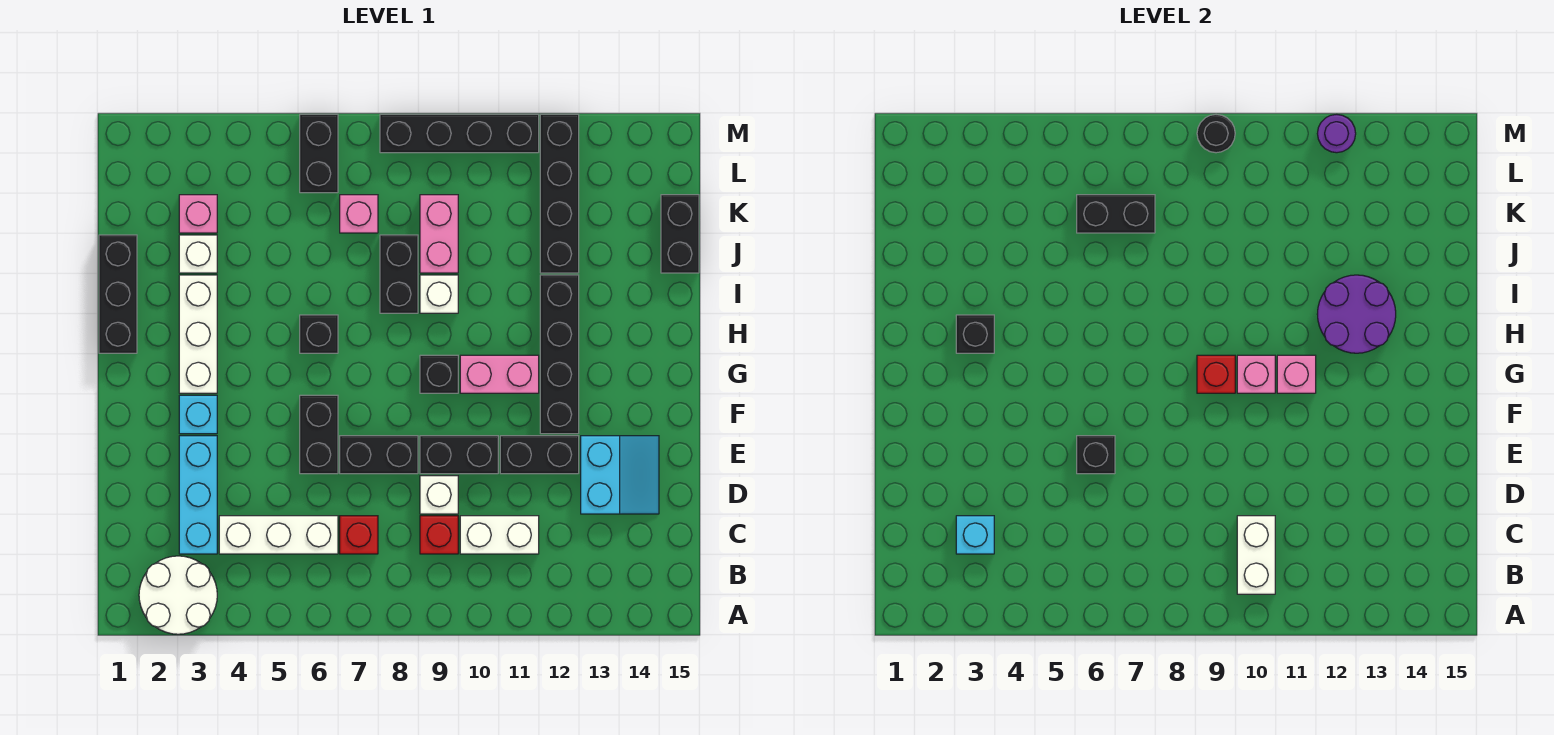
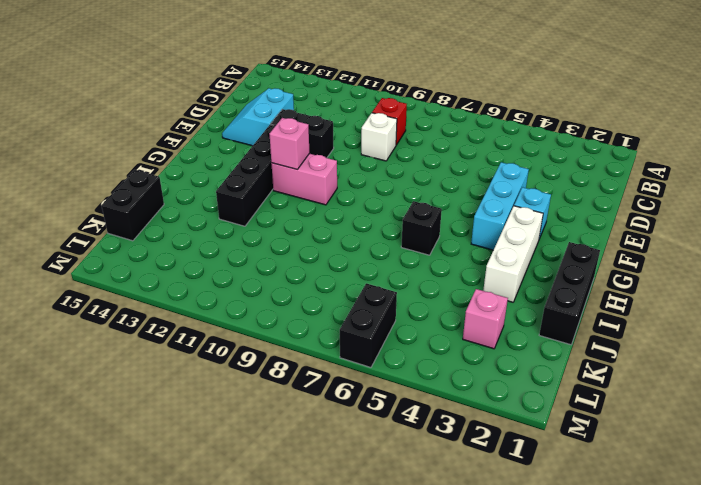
cyan brick E4:G4 level 1 -> cyan brick C3:E3 level 1
none -> white round brick A2:B3 level 1
none -> white brick C4:C6 level 1
none -> red brick C7 level 1
none -> white brick C10:C11 level 1

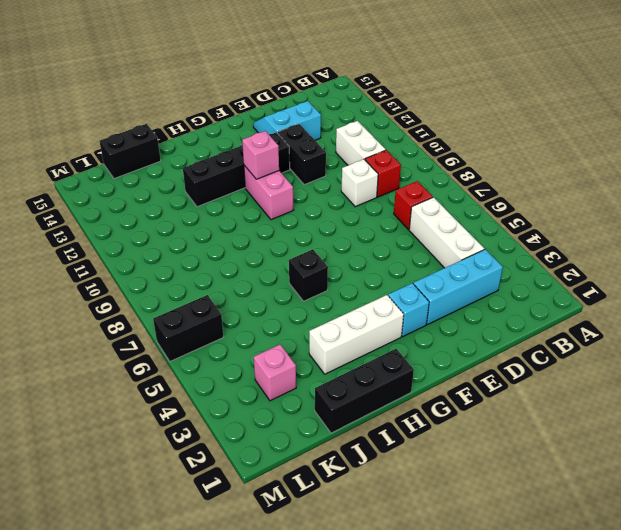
none -> white round brick A2:B3 level 1
none -> black brick E6:F6 level 1
none -> black brick E7:E8 level 1
none -> black brick E9:E10 level 1

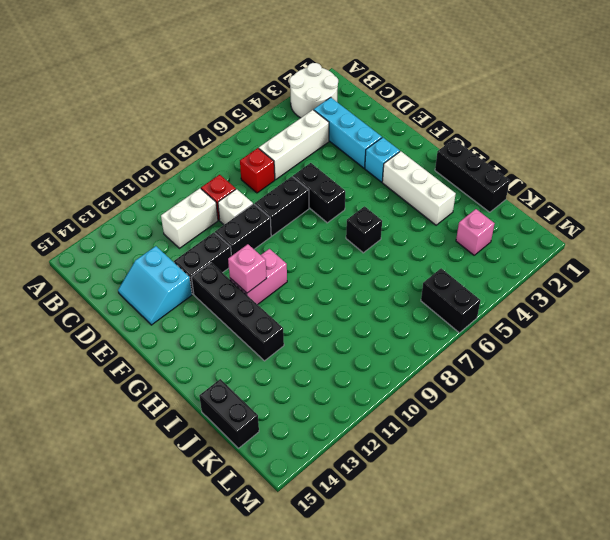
none -> black brick G9 level 1
none -> black brick I8:J8 level 1
none -> white brick I9 level 1
none -> white brick J3 level 1

